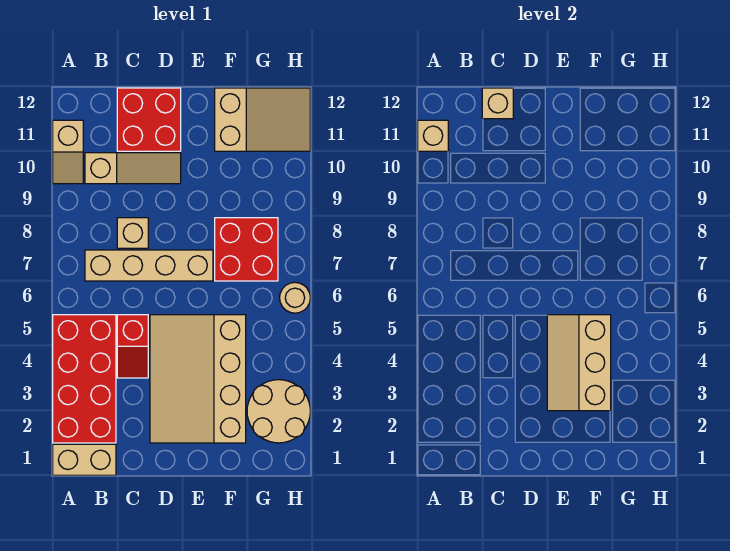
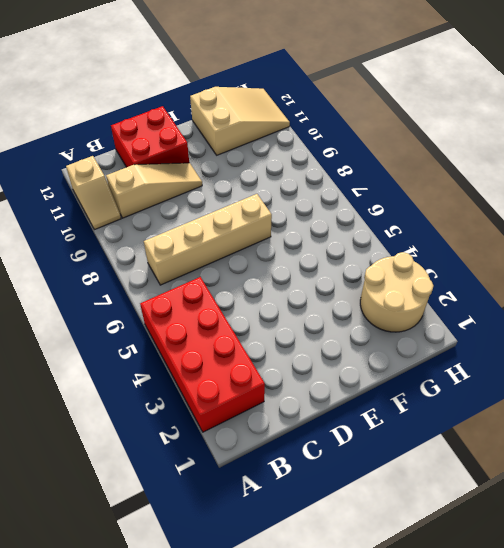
none -> tan brick A1:B1 level 1
none -> red slope C4:C5 level 1 top 5
none -> tan brick C8 level 1

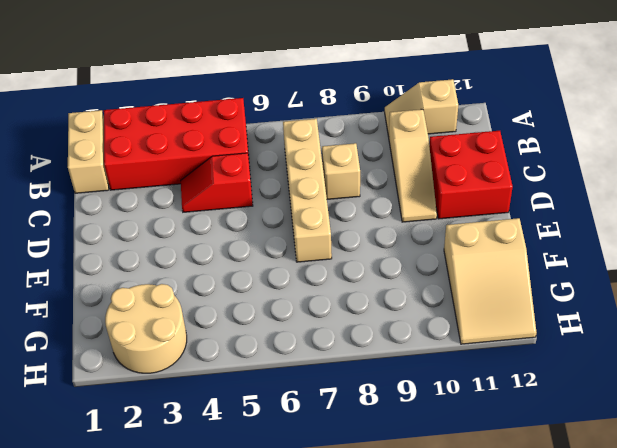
none -> tan slope D2:F5 level 1 top F
none -> red brick F7:G8 level 1
none -> tan round brick H6 level 1

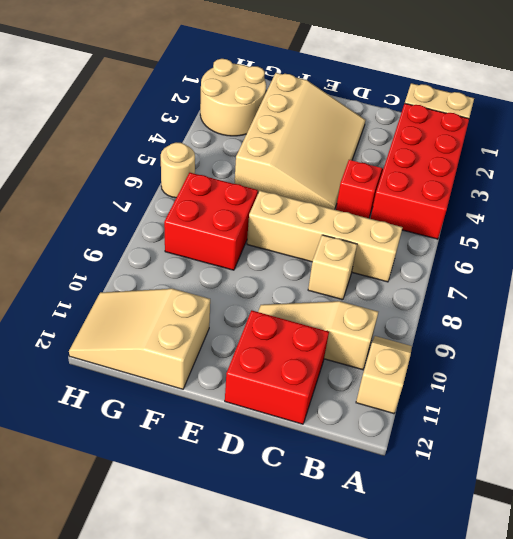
none -> tan brick A11 level 2
none -> tan brick C12 level 2
none -> tan slope E3:F5 level 2 top F

